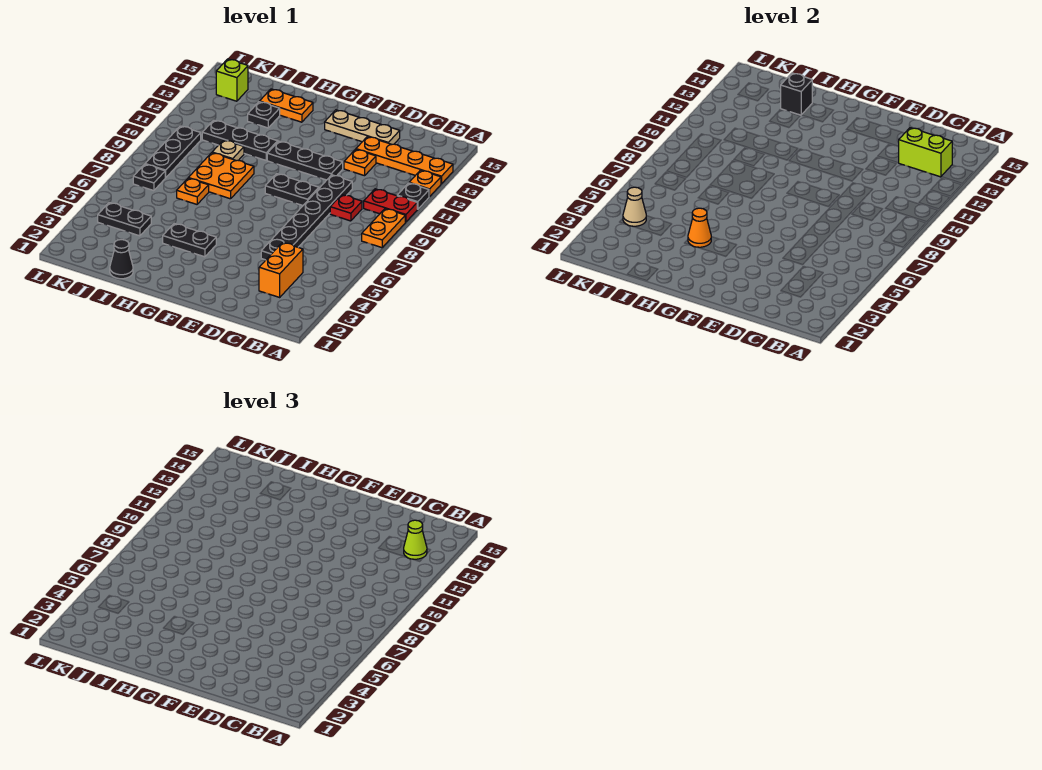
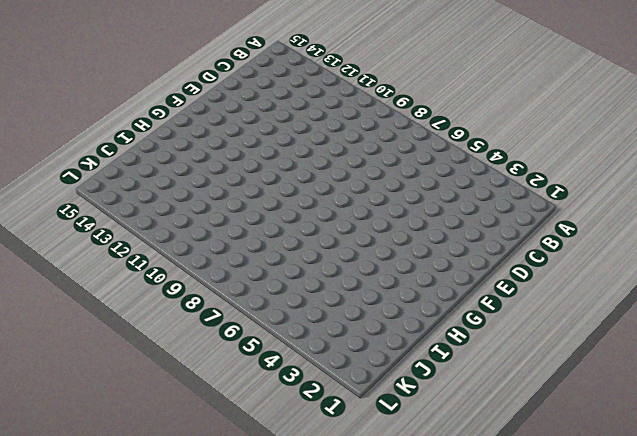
none -> orange plate A8:A9 level 1
none -> red plate A10:B10 level 1
none -> black plate A11 level 1

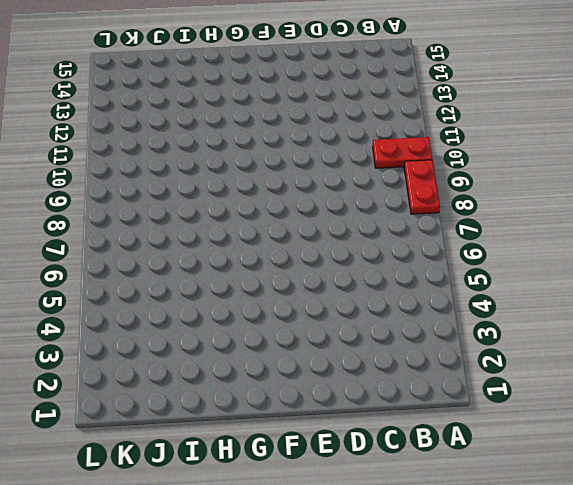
red plate A8:A9 level 1 -> orange plate A8:A9 level 1
none -> black plate A11 level 1
none -> orange plate A12 level 1
none -> orange plate A13:D13 level 1

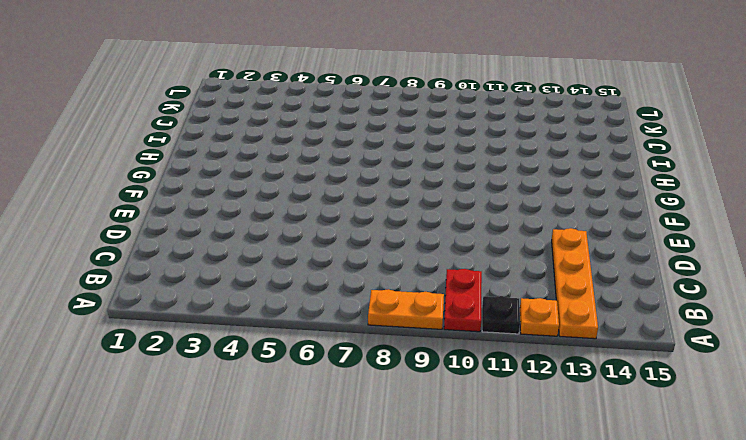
none -> orange brick C3:C4 level 1
none -> red plate C9 level 1
none -> black plate D5:D10 level 1

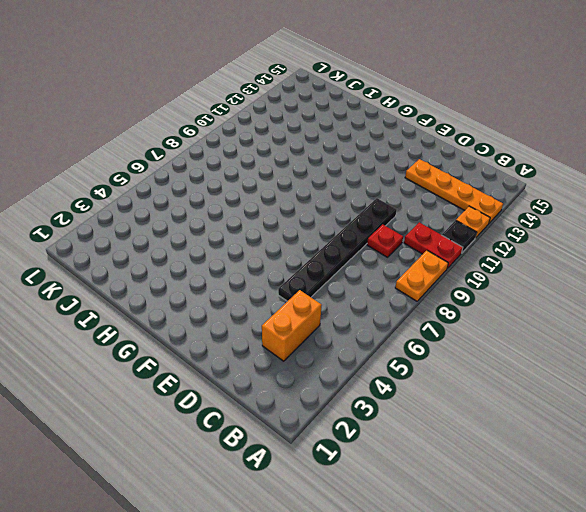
none -> orange plate D12 level 1
none -> tan plate D14:F14 level 1
none -> black plate E9:F9 level 1

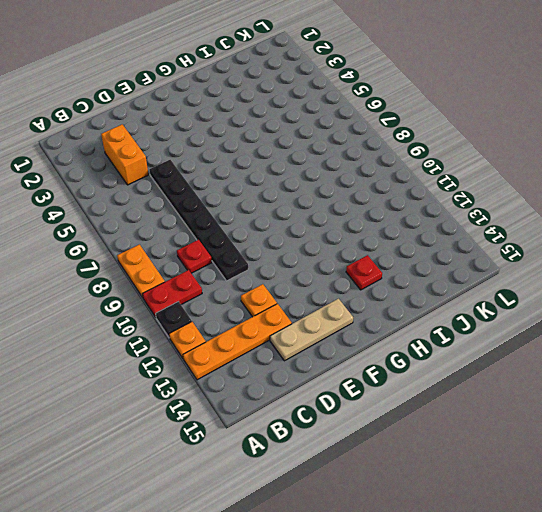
red plate H13 level 1 -> none
none -> black plate E9:F9 level 1
none -> black plate E11:G11 level 1
none -> black plate G4:H4 level 1

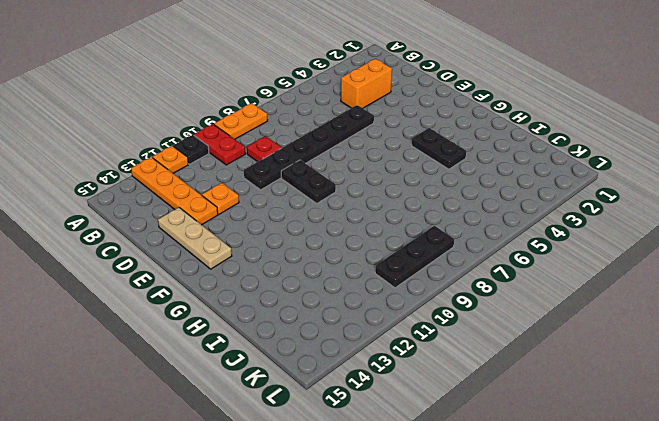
none -> black plate E11:G11 level 1
none -> orange plate H8:I9 level 1
none -> black plate H11:J11 level 1

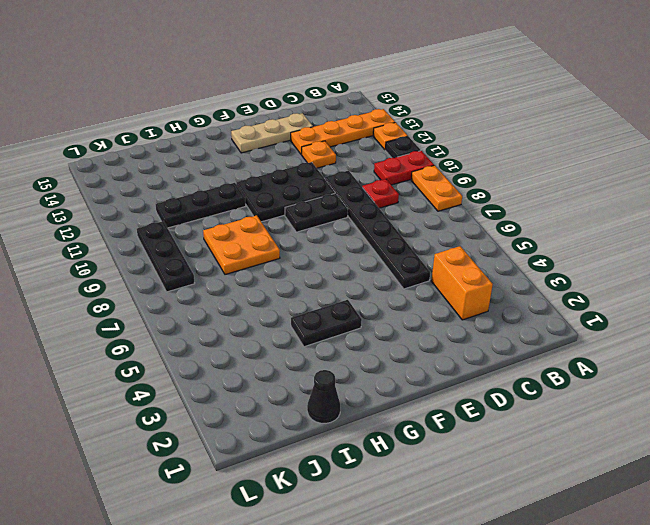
black plate E10:G11 level 1 -> black plate E11:G11 level 1
none -> orange plate H14:I14 level 1
none -> orange plate I7 level 1
none -> tan plate I10 level 1

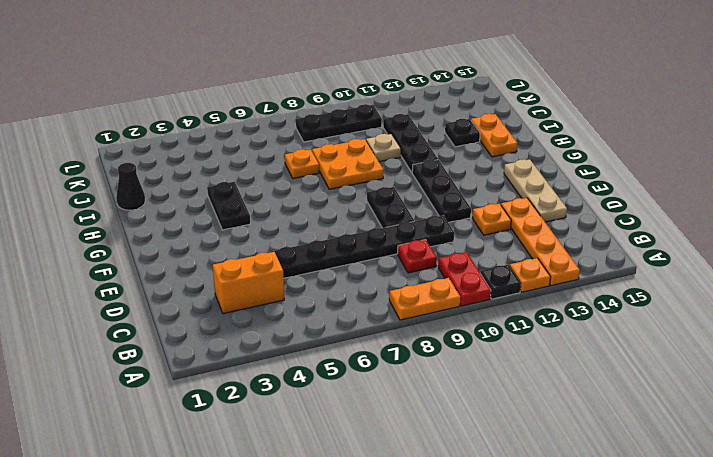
none -> black plate J4:K4 level 1
none -> black plate K7 level 1
none -> lime brick K14 level 1

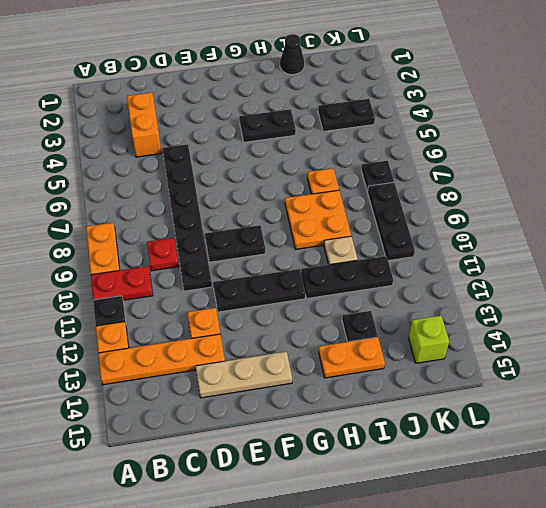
none -> lime brick B13:C13 level 2
none -> orange cone H4 level 2
none -> black brick I14 level 2

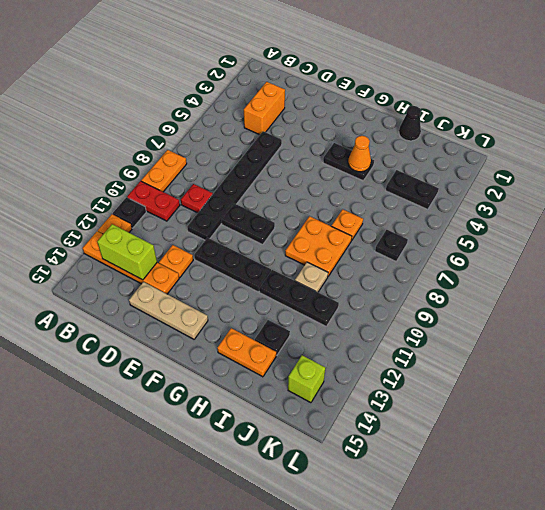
none -> black plate K8:K10 level 1
none -> black brick I14 level 2
none -> tan cone K4 level 2

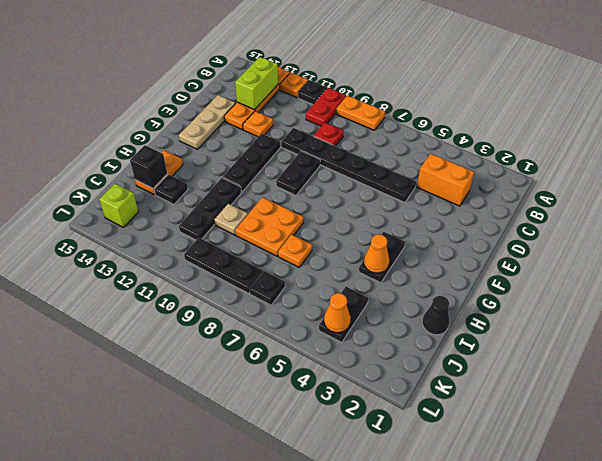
orange cone K4 level 2 -> tan cone K4 level 2
none -> lime cone B13 level 3

